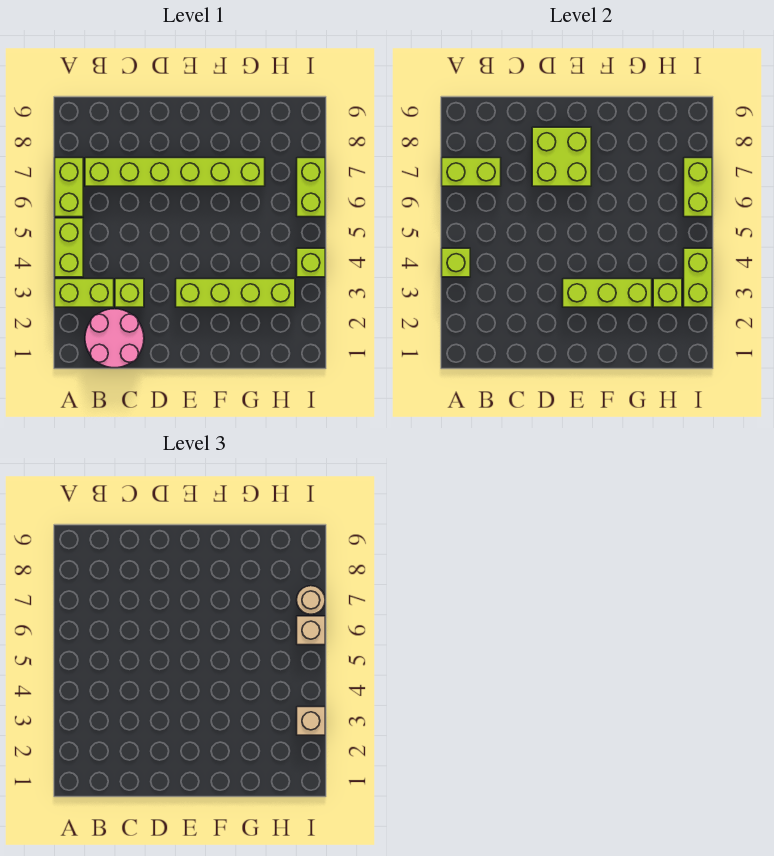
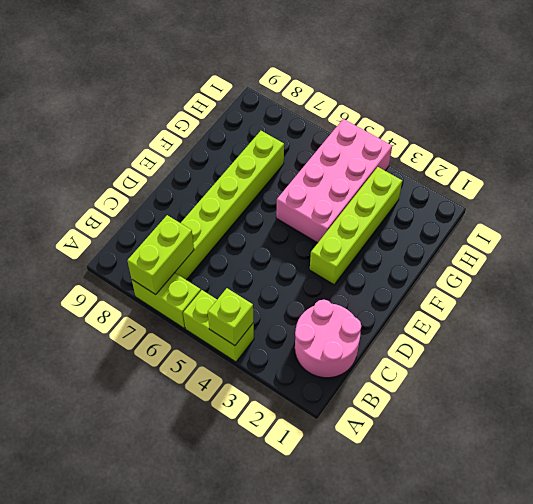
pink brick F4:I5 level 1 -> lime brick I4 level 1
none -> lime brick A3:B3 level 1
none -> lime brick C3 level 1
none -> lime brick I6:I7 level 1

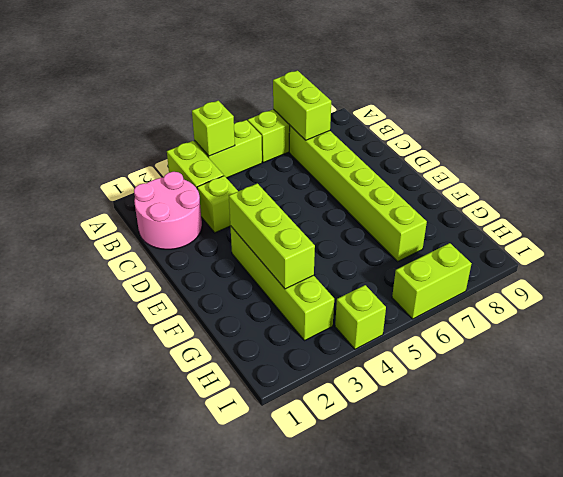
none -> lime brick D7:E8 level 2
none -> lime brick H3 level 2
none -> lime brick I3:I4 level 2

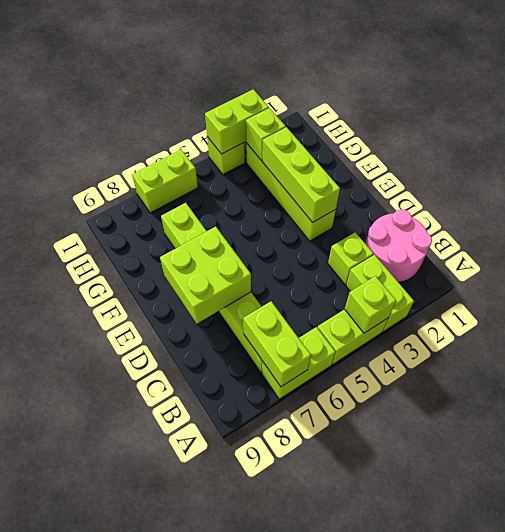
none -> lime brick I6:I7 level 2
none -> tan brick I3 level 3
none -> tan brick I6 level 3

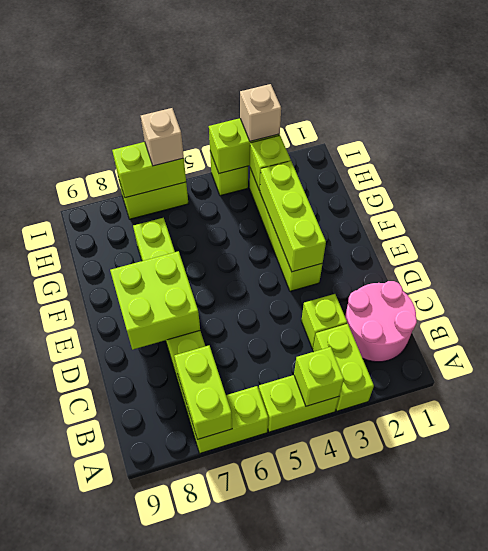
none -> tan round brick I7 level 3

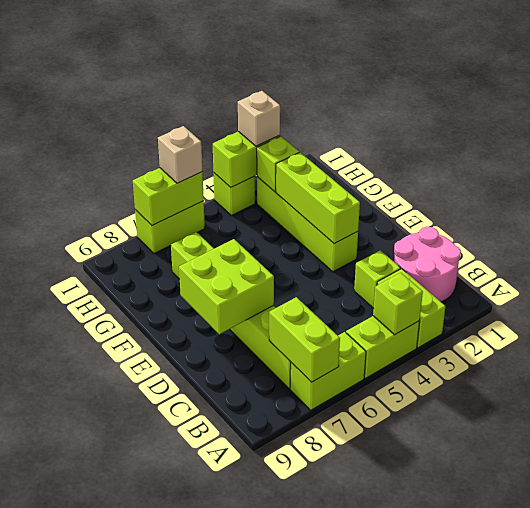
none -> tan round brick I7 level 3

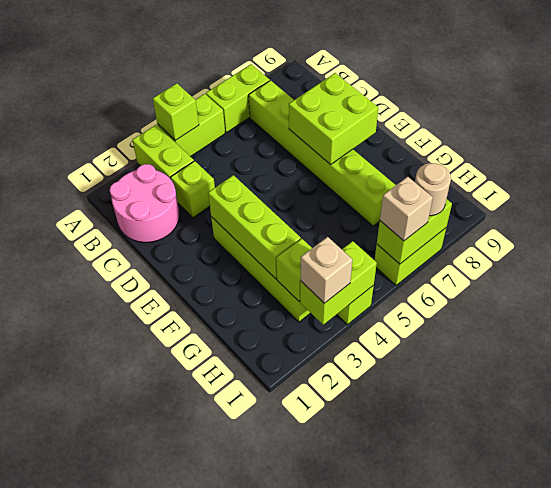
none -> lime brick A7:B7 level 2

